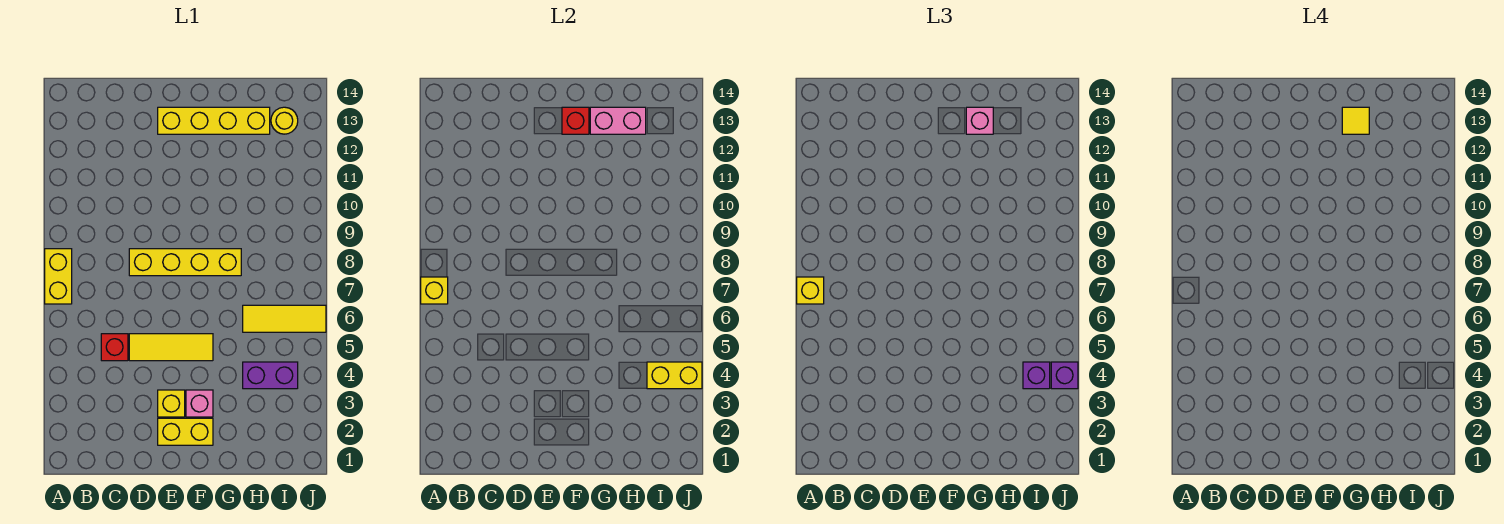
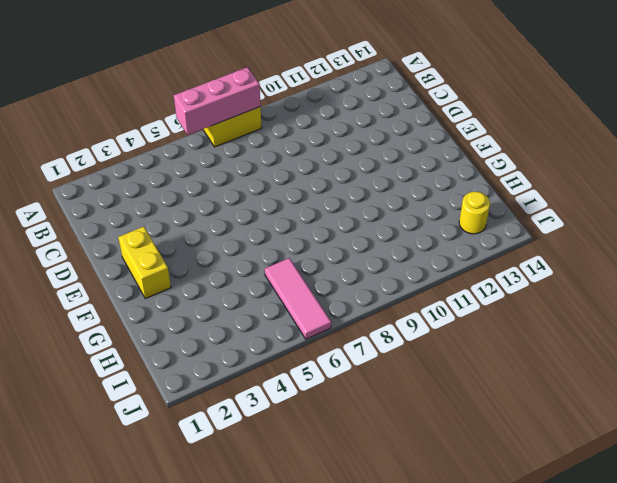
pink brick A6:A8 level 2 -> yellow brick A7 level 2
pink tile H6:J6 level 1 -> yellow tile H6:J6 level 1
none -> red brick C5 level 1
none -> yellow tile D5:F5 level 1
none -> yellow brick D8:G8 level 1

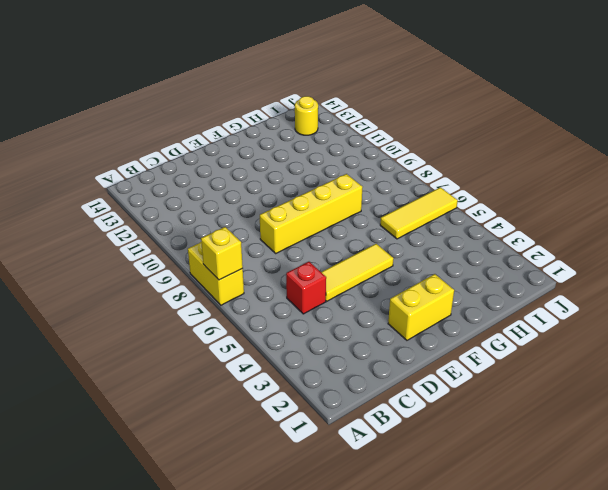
none -> yellow brick E3 level 1
none -> yellow brick E13:H13 level 1
none -> pink brick F3 level 1

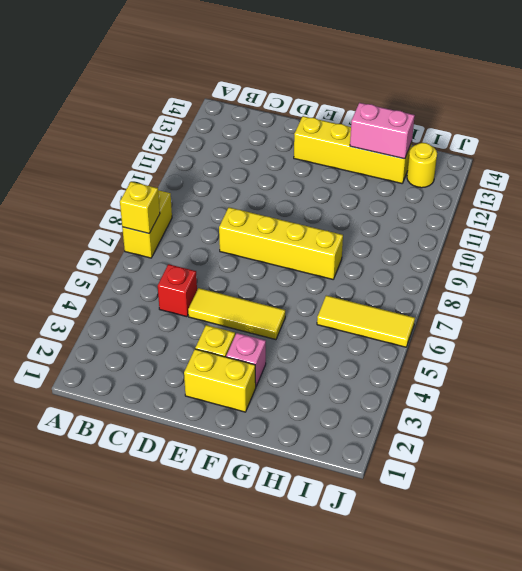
none -> purple brick H4:I4 level 1
none -> red brick F13 level 2
none -> yellow brick I4:J4 level 2

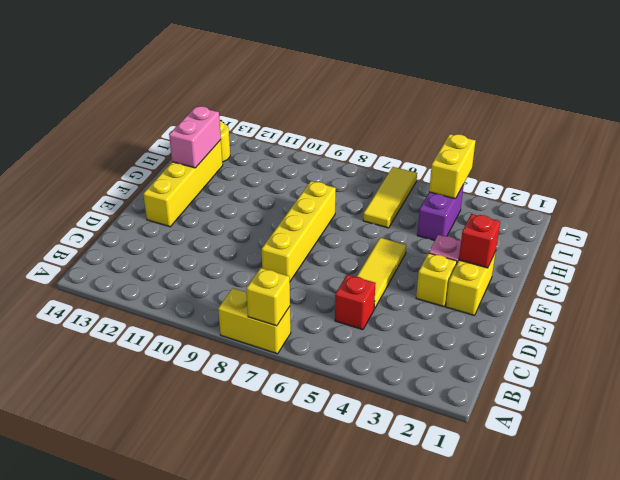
red brick F2 level 2 -> red brick F13 level 2
none -> yellow brick A7 level 3
none -> pink brick G13 level 3
none -> purple brick I4 level 3

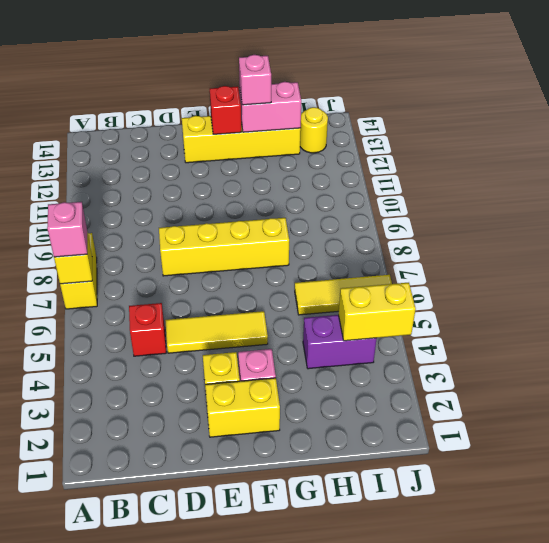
pink brick A7 level 3 -> yellow brick A7 level 3
none -> purple brick I4 level 3
none -> purple brick J4 level 3
none -> yellow tile G13 level 4

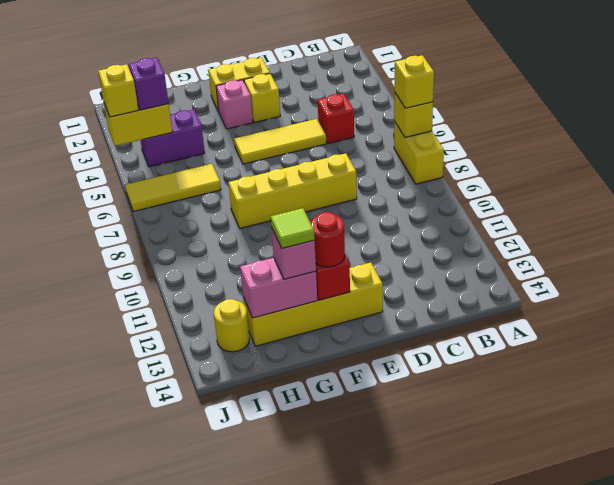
red round brick F13 level 3 -> none
lime tile G13 level 4 -> yellow tile G13 level 4
yellow brick J4 level 3 -> purple brick J4 level 3

